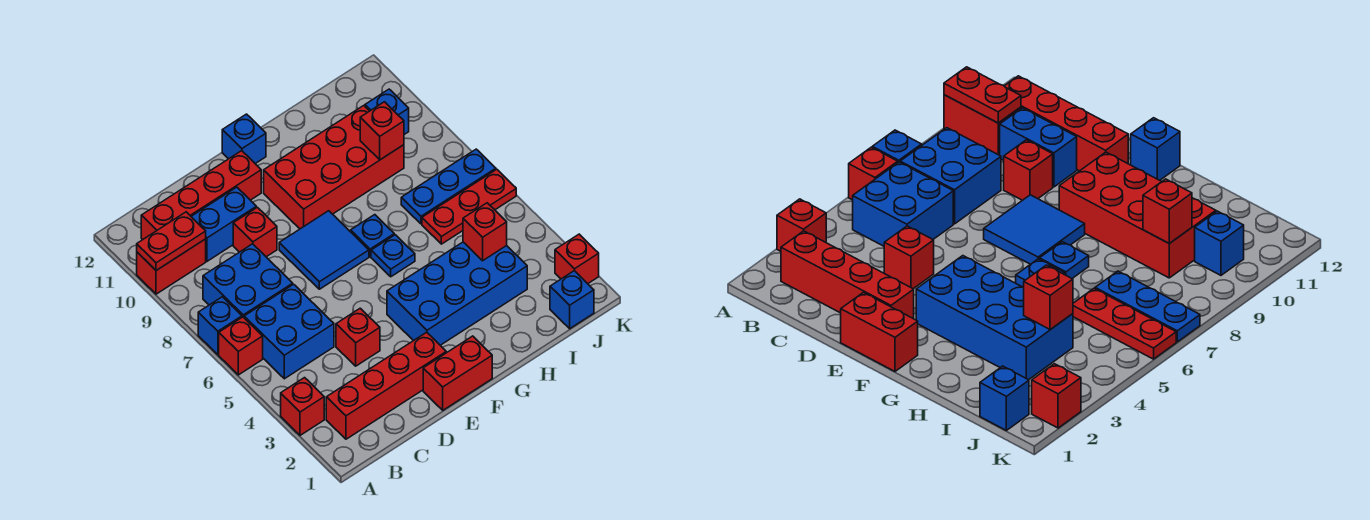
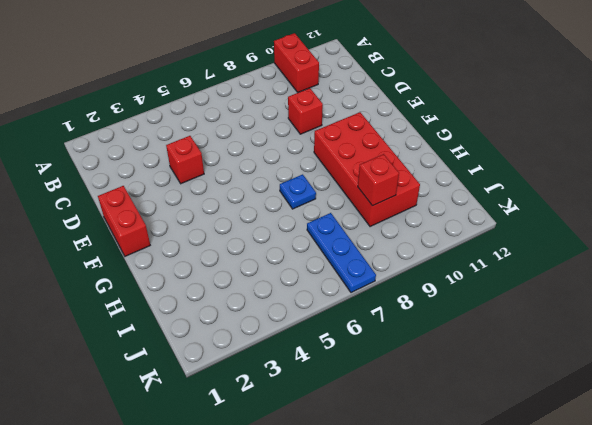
none -> red brick A3 level 1
none -> red brick A6 level 1
none -> blue brick A7 level 1

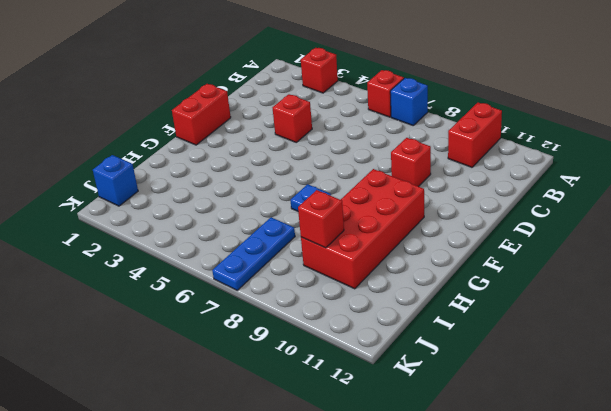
none -> red brick B2:E2 level 1
none -> blue brick B5:C6 level 1
none -> blue brick B7:C8 level 1

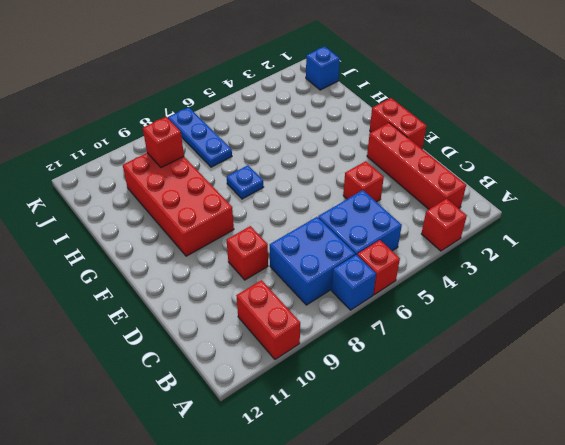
none -> red brick B11:E11 level 1
none -> blue brick C10:D10 level 1
none -> blue tile E7:F8 level 1

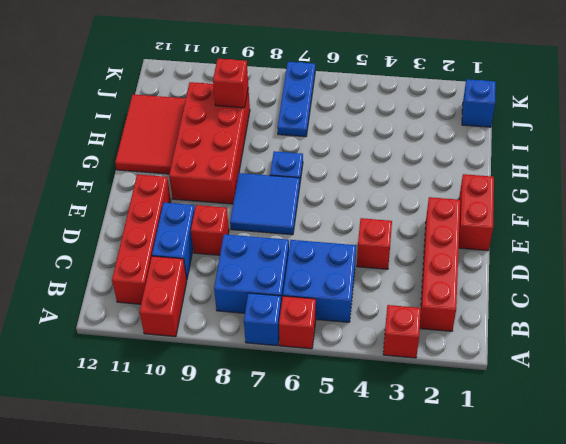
red tile G11:I12 level 1 -> none
none -> blue brick F3:I4 level 1
none -> blue brick F12 level 1
none -> blue plate G6 level 1

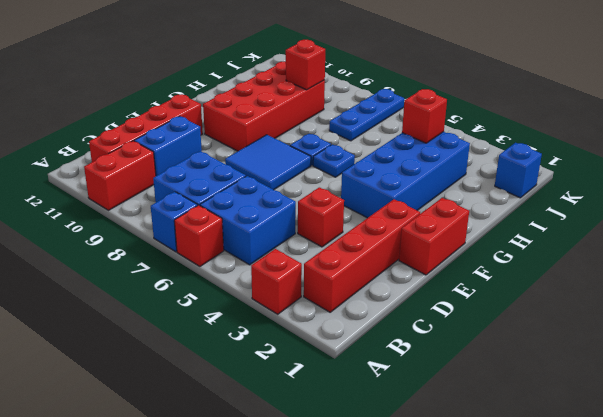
none -> red brick D9 level 1
none -> blue brick F12 level 1
none -> red plate I6:K6 level 1

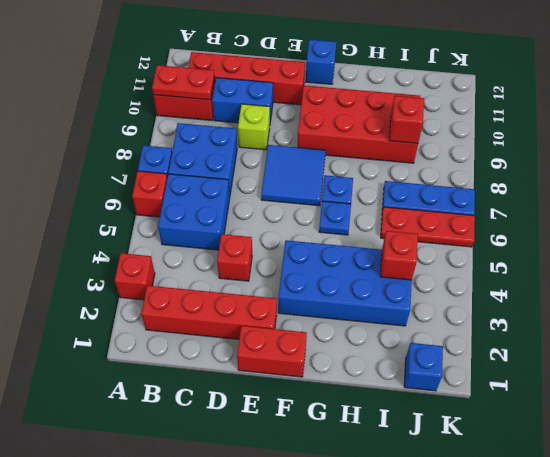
lime brick D9 level 1 -> red brick D9 level 1
none -> blue brick J10 level 1
none -> red brick K2 level 1

